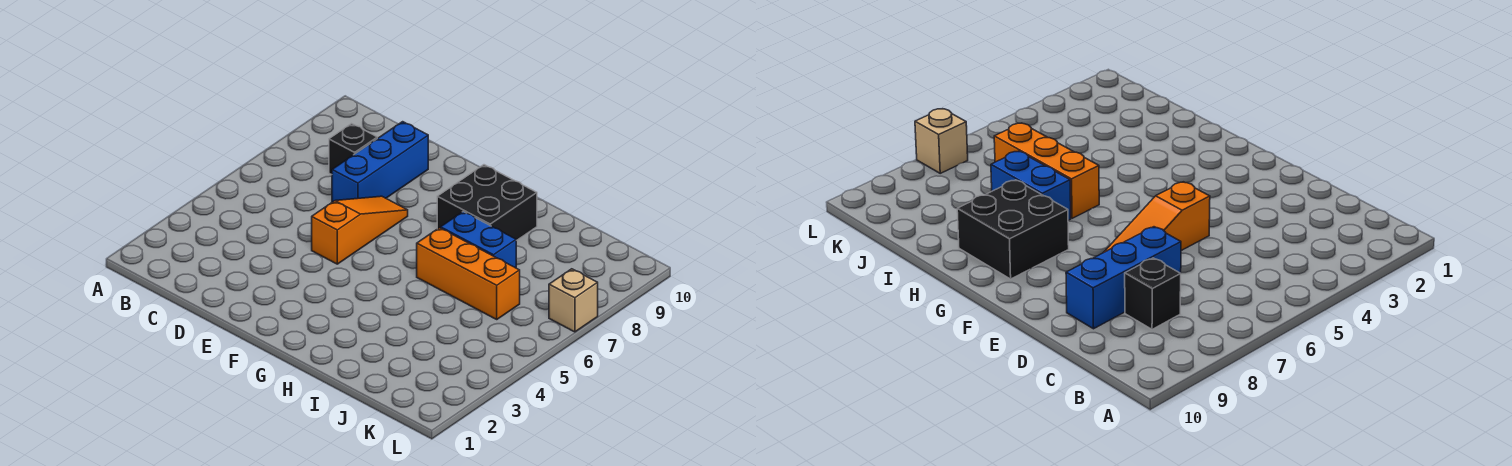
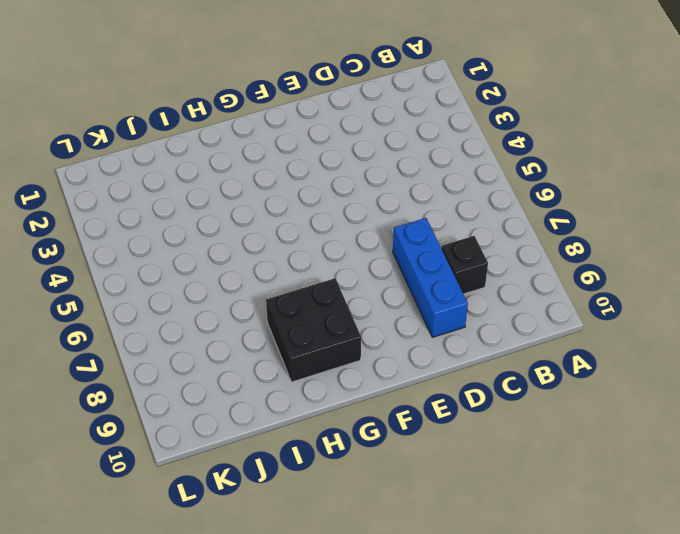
none -> orange slope E5:E7 level 1 top 5
none -> orange brick H6:J6 level 1

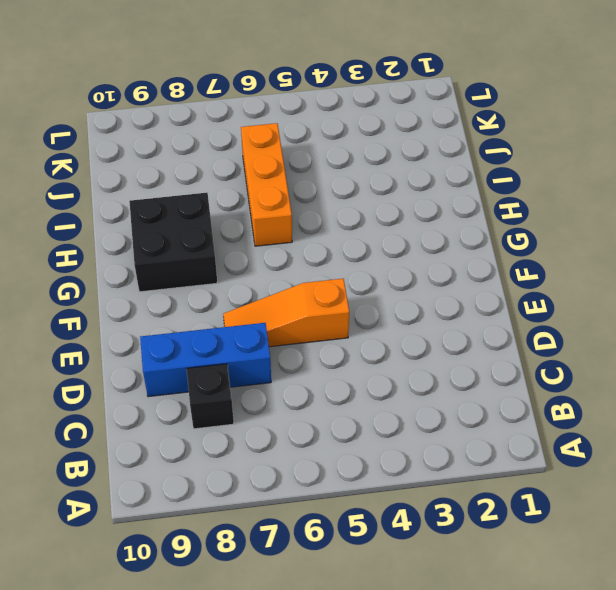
none -> blue brick H7:I7 level 1
none -> tan brick L7 level 1

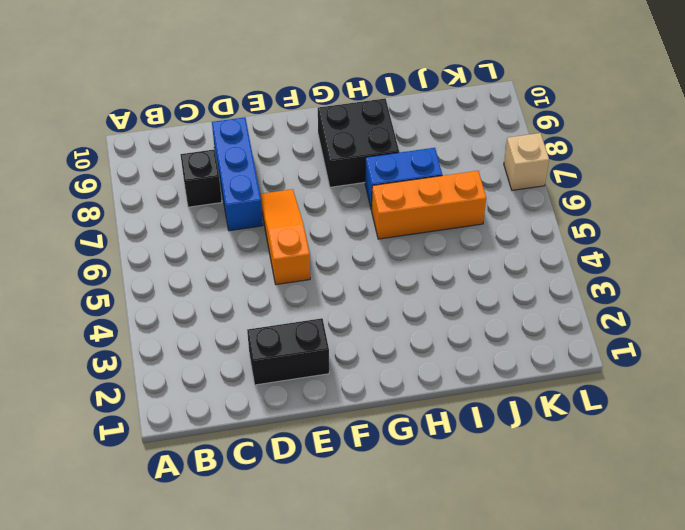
black brick D2:E2 level 1 -> none

